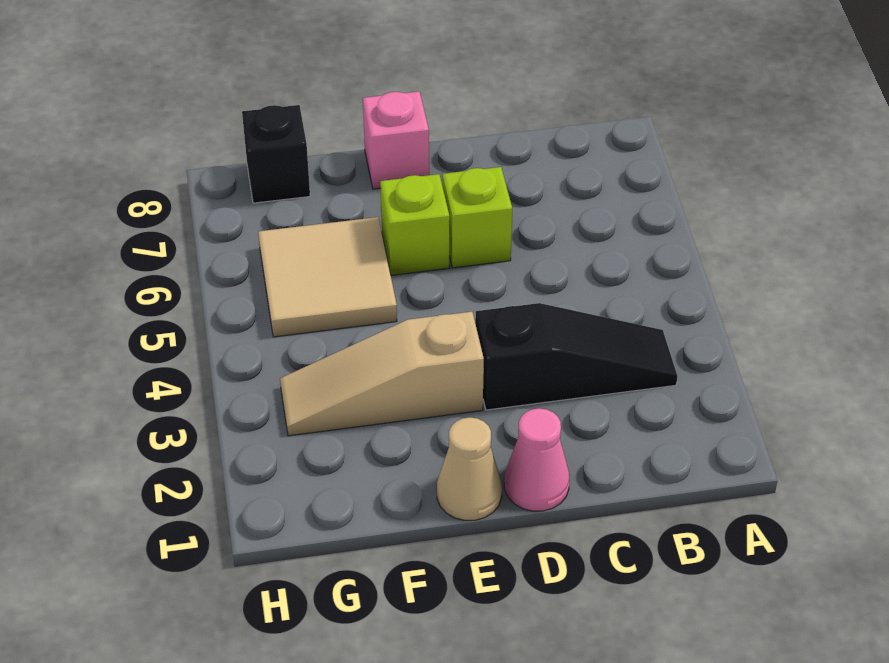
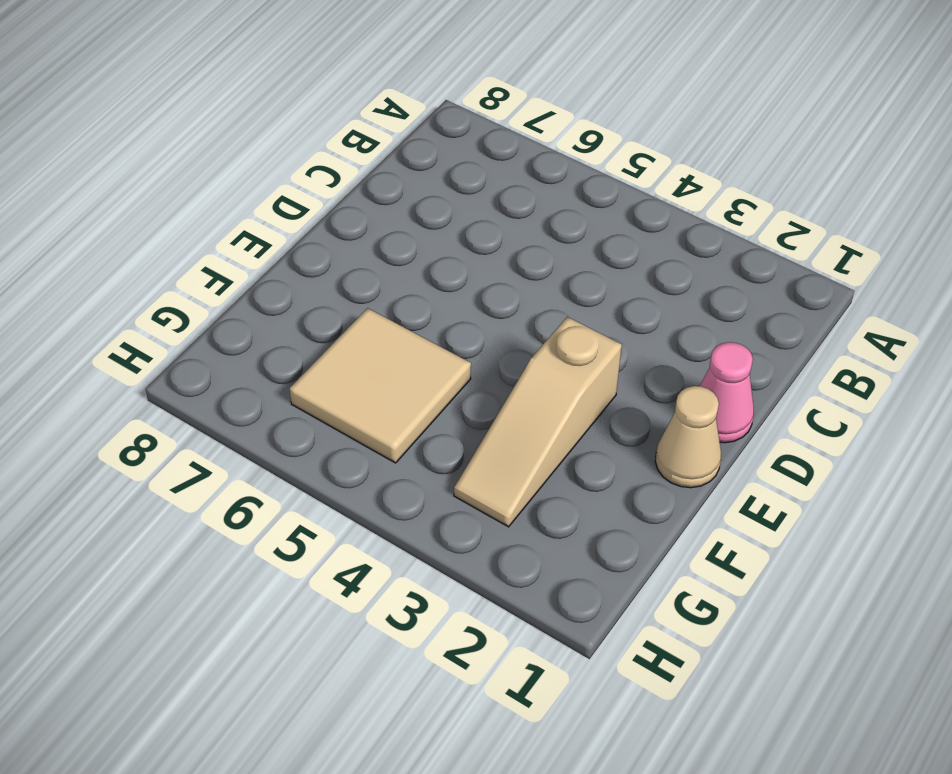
none -> black slope B3:D3 level 1 top D
none -> lime brick D6 level 1

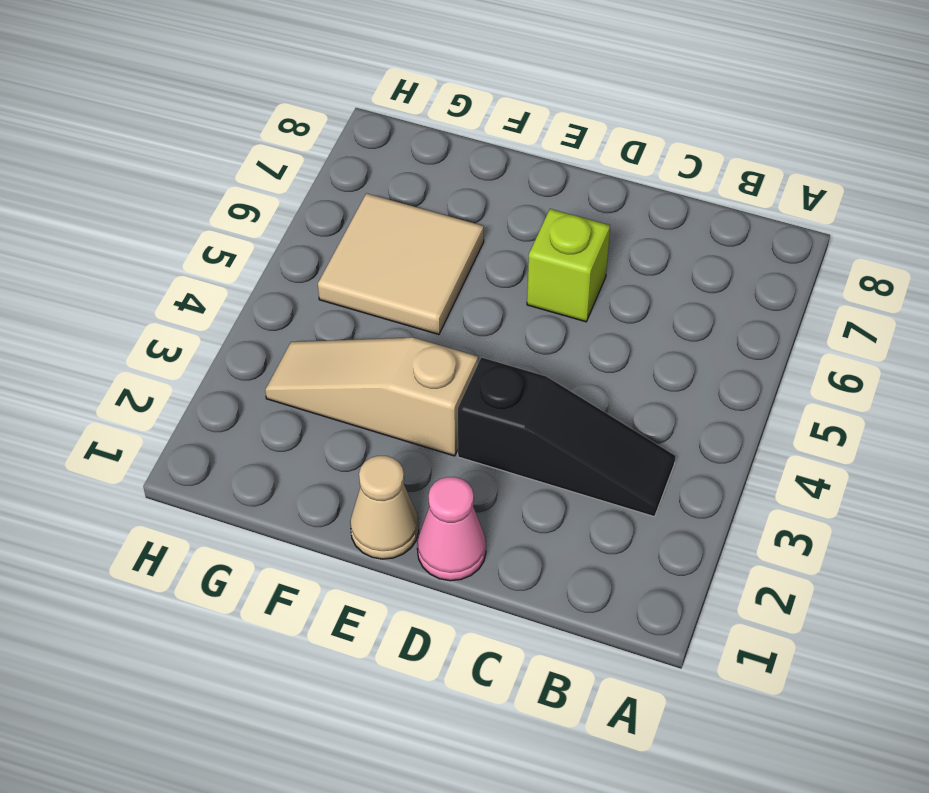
none -> lime brick E6 level 1
none -> pink brick E8 level 1

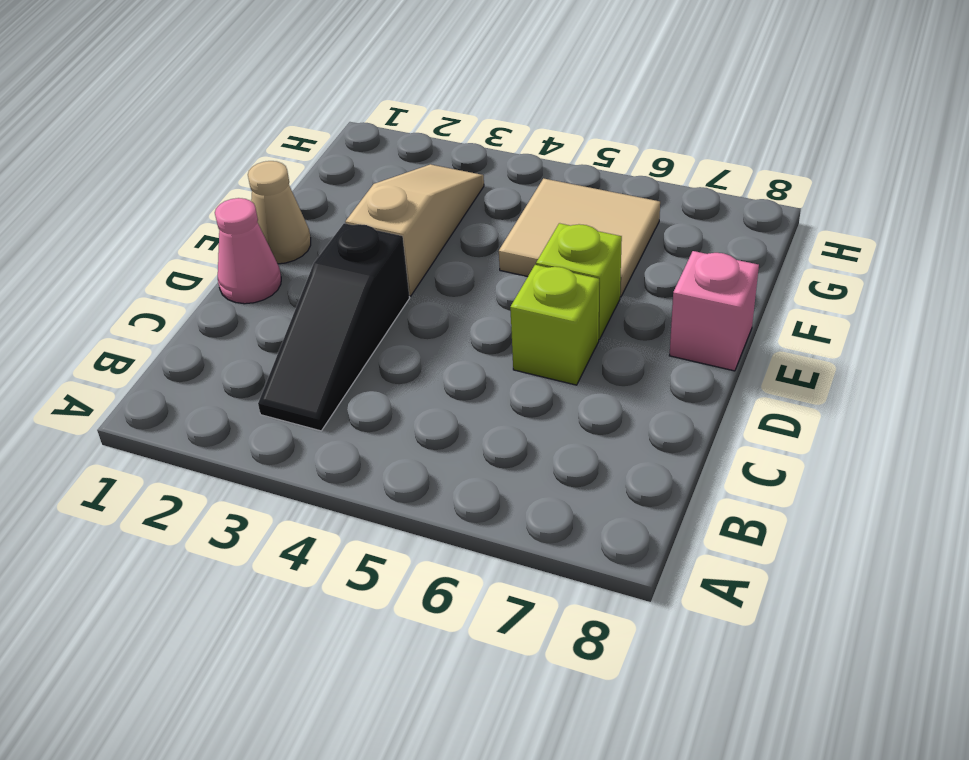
none -> black brick G8 level 1

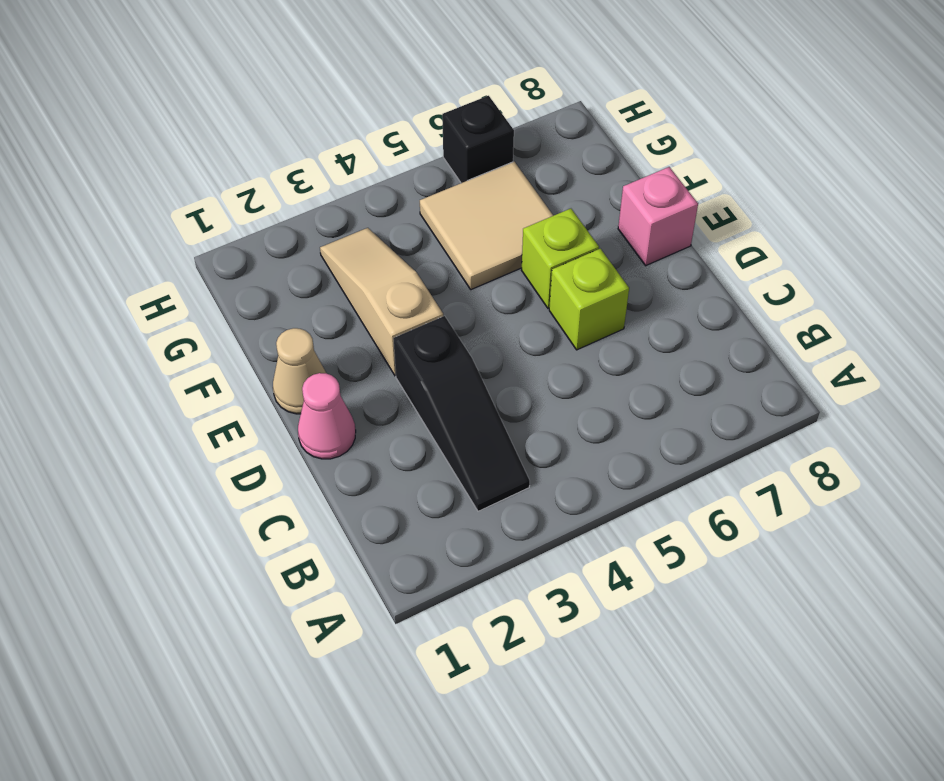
black brick H6 level 1 -> black brick G8 level 1

